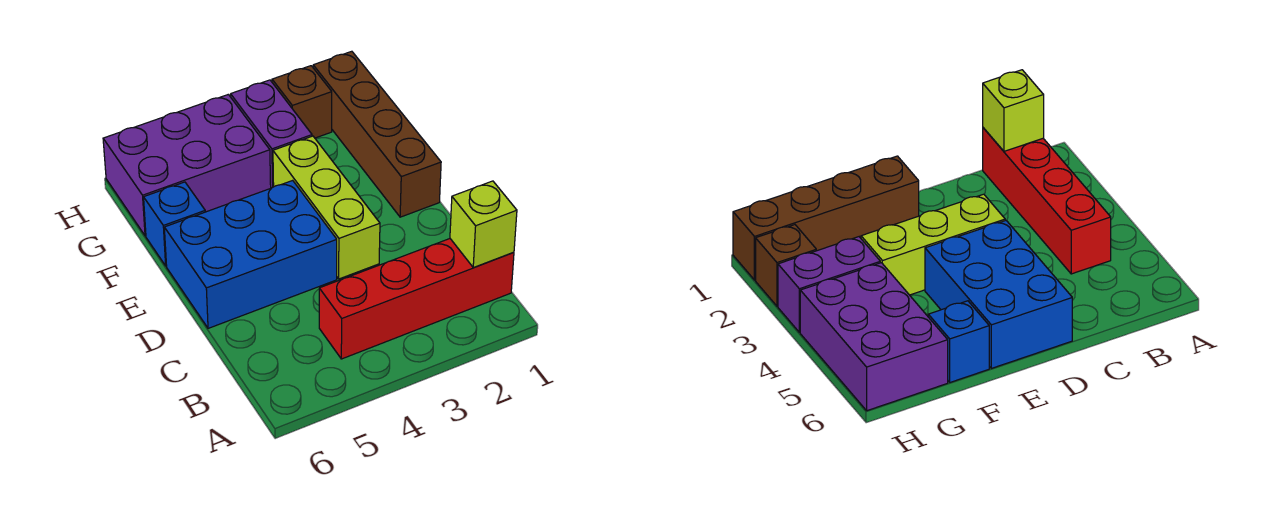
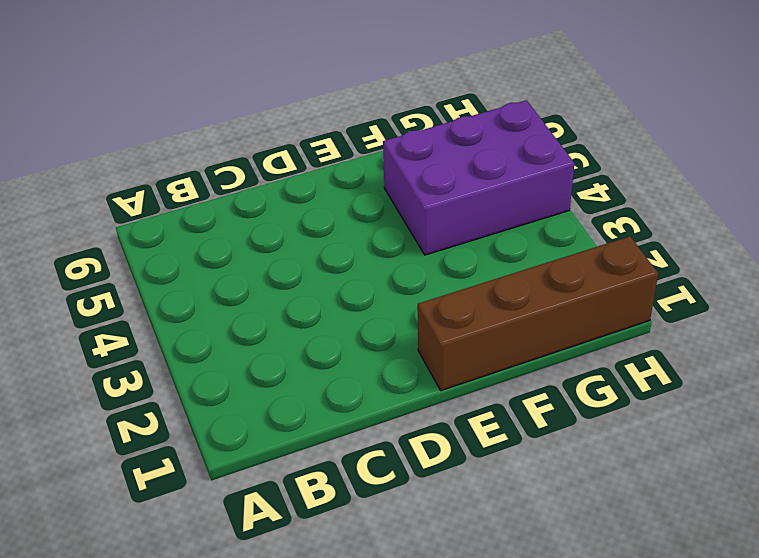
purple brick F4:H5 level 1 -> purple brick G4:H6 level 1
none -> red brick B1:B4 level 1
none -> lime brick D3:F3 level 1

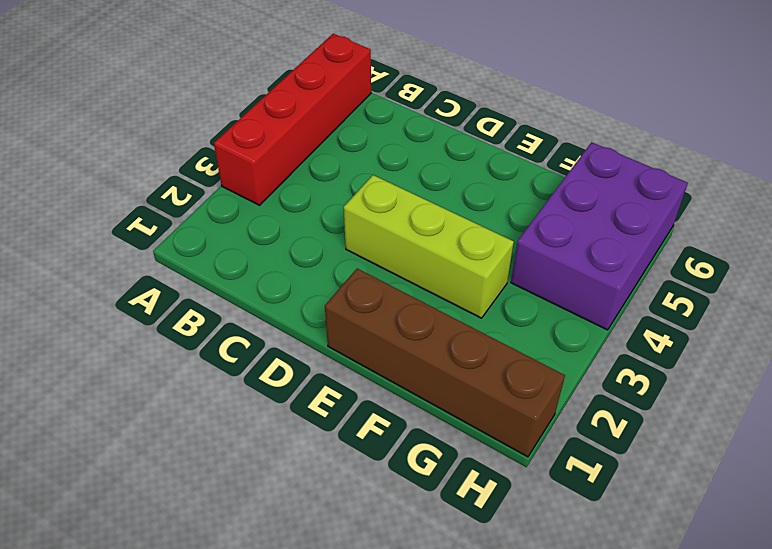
red brick A3:A6 level 1 -> red brick B1:B4 level 1
none -> blue brick D4:E6 level 1
none -> blue brick F6 level 1

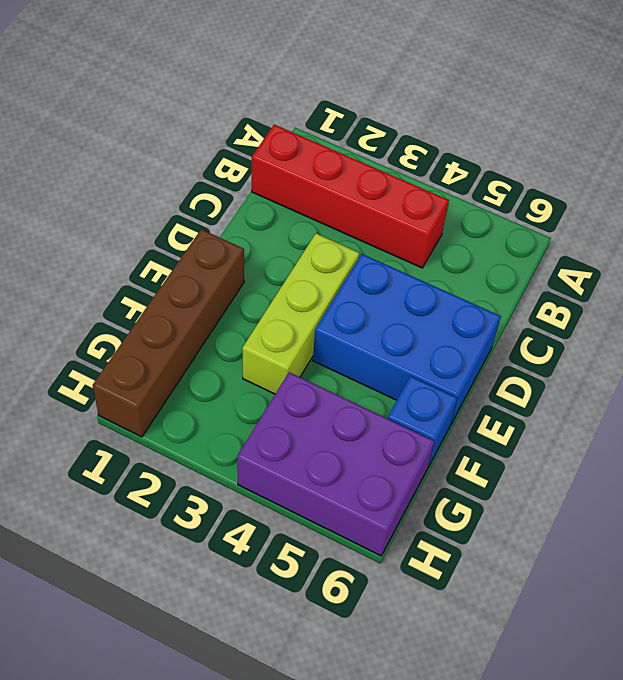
none -> purple brick G3:H3 level 1
none -> brown brick H2 level 1

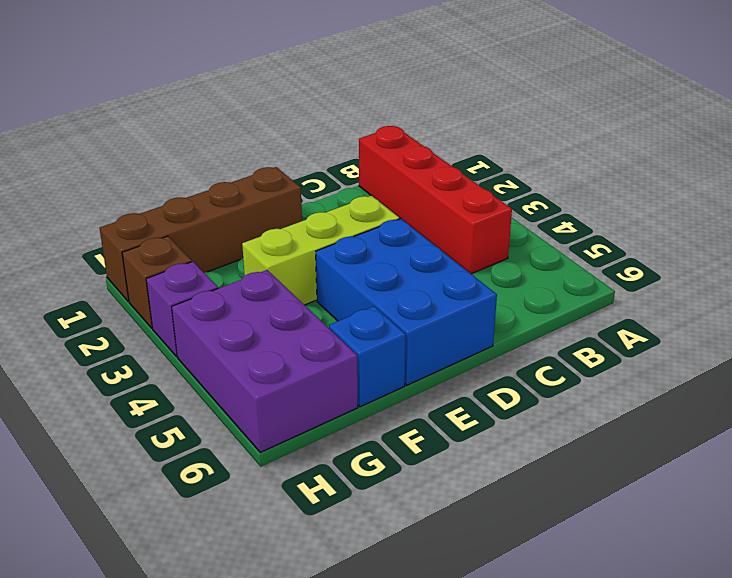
purple brick H3 level 1 -> purple brick G3:H3 level 1
none -> lime brick B1 level 2

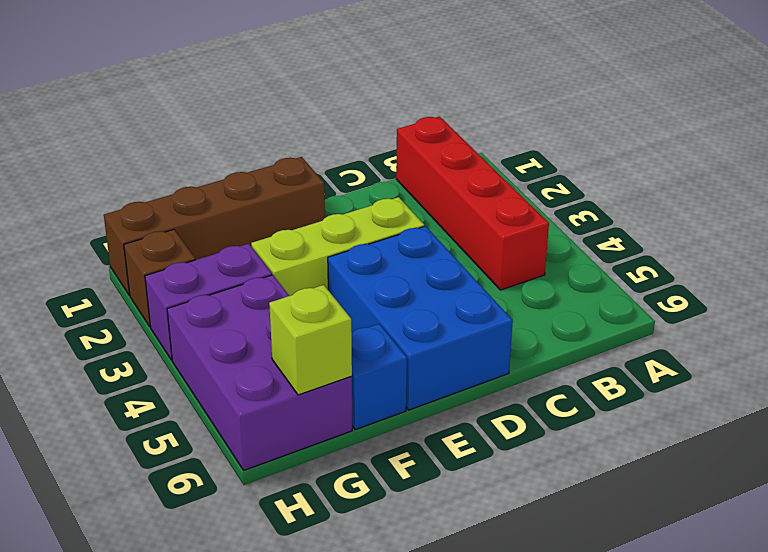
lime brick G6 level 2 -> lime brick B1 level 2

